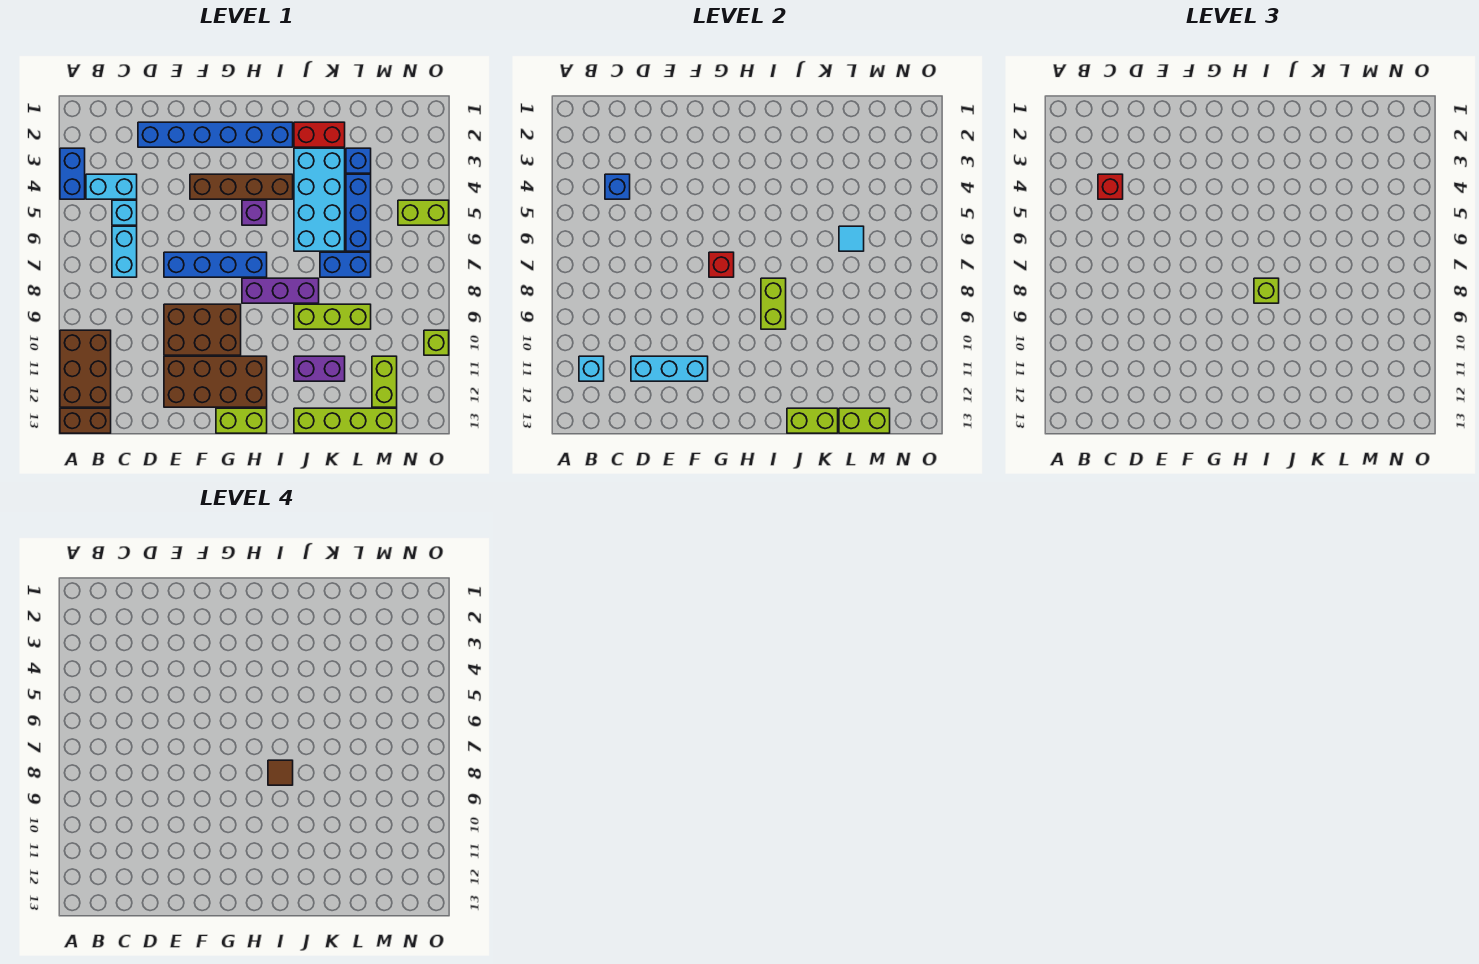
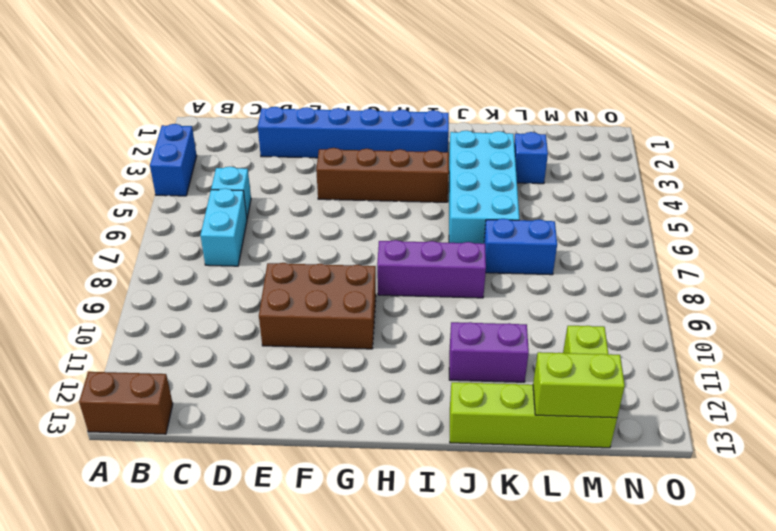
none -> brown brick A10:B12 level 1
none -> cyan brick B4:C4 level 1
none -> blue brick E7:H7 level 1
none -> brown brick E11:H12 level 1

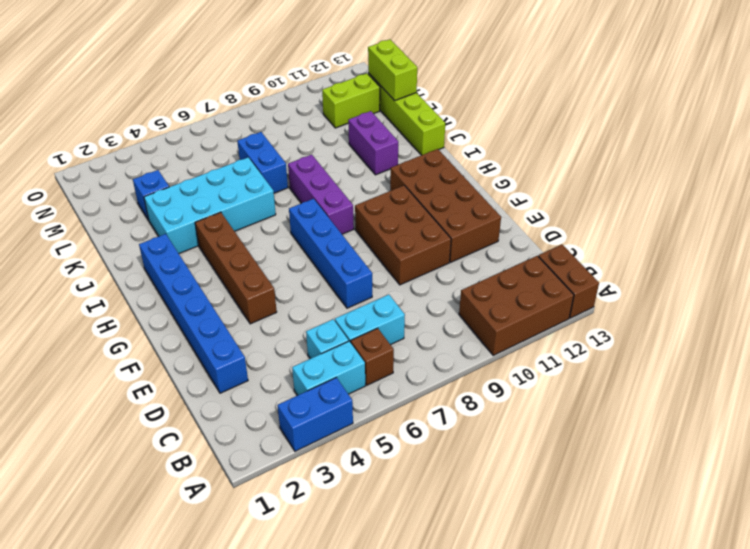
cyan brick B4:B5 level 1 -> cyan brick B4:C4 level 1
brown brick B6 level 1 -> none
none -> lime brick G13:H13 level 1
none -> purple brick H5 level 1
none -> red brick J2:K2 level 1
none -> lime brick J9:L9 level 1

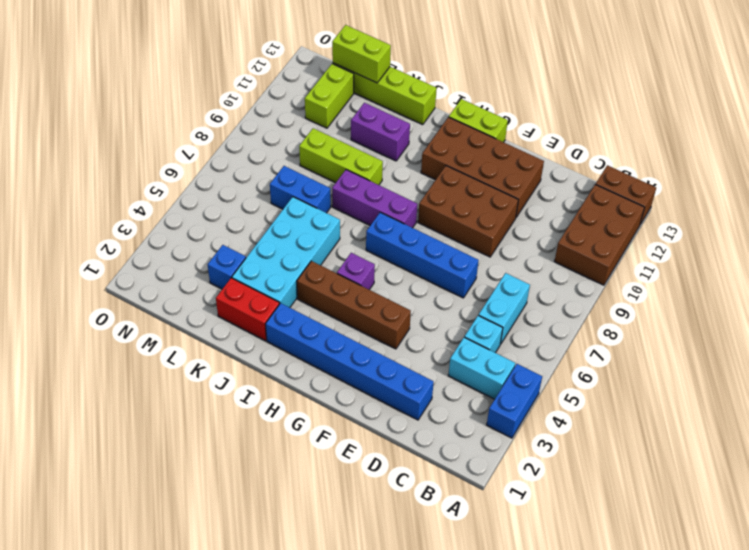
none -> blue brick L4:L6 level 1
none -> lime brick N5:O5 level 1
none -> lime brick O10 level 1
none -> cyan brick B11 level 2

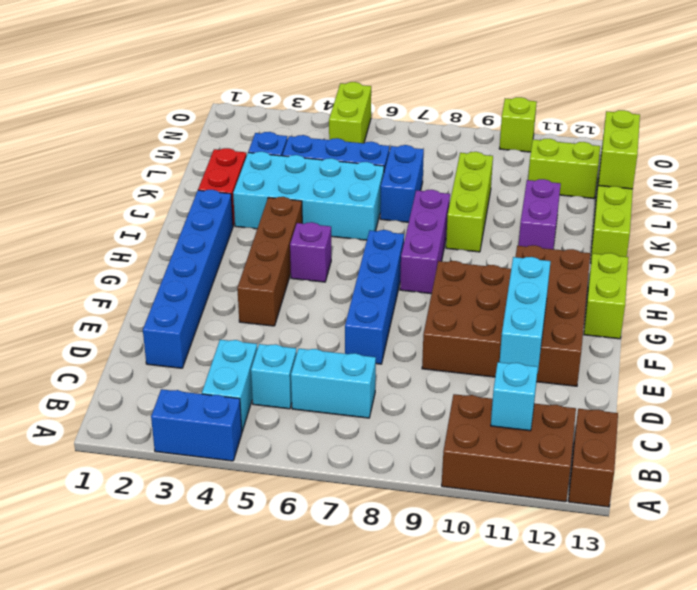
none -> blue brick C4 level 2
none -> red brick G7 level 2
none -> lime brick I8:I9 level 2
none -> lime brick J13:K13 level 2

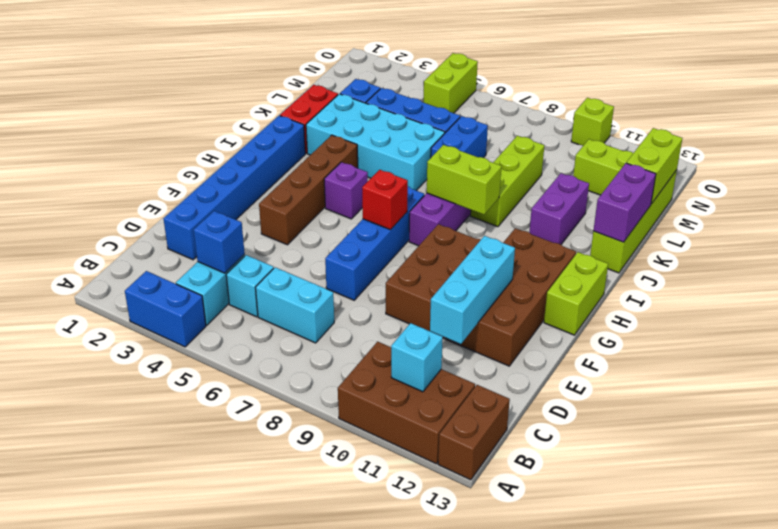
purple brick J13:K13 level 2 -> lime brick J13:K13 level 2
none -> cyan tile L6 level 2
none -> red brick C4 level 3
none -> lime brick I8 level 3
none -> brown tile I8 level 4

